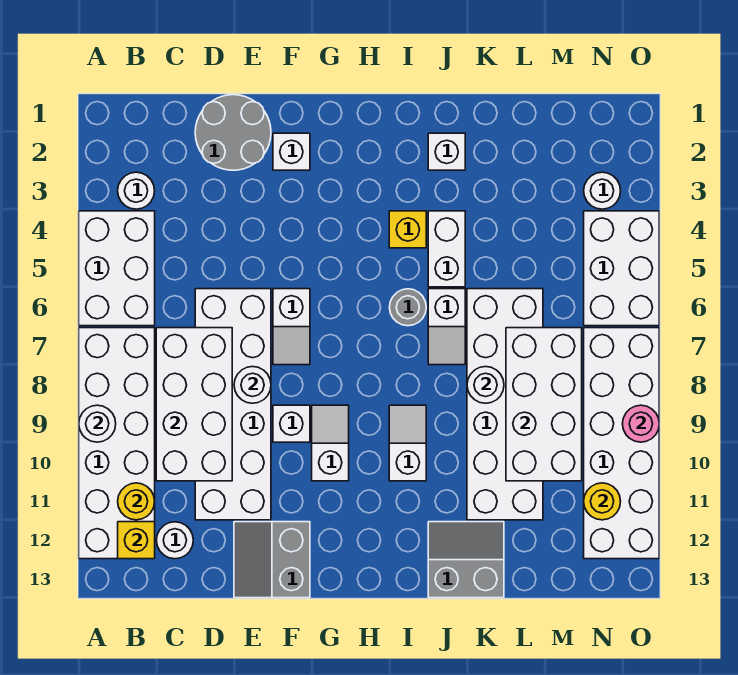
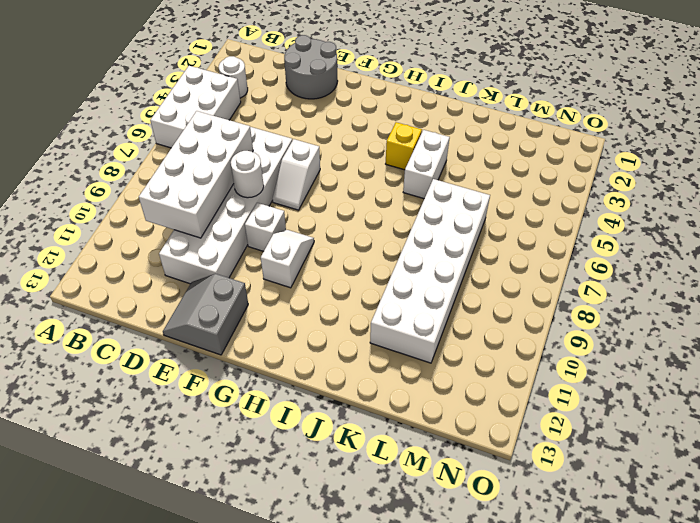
none -> white brick A7:B12 level 1
none -> white round brick C12 level 1
none -> white brick F2 level 1
none -> grey round brick I6 level 1

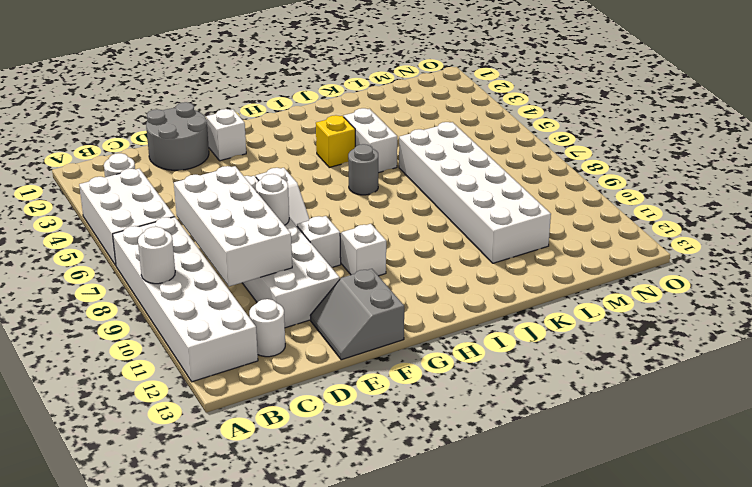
none -> white slope I9:I10 level 1 top 10
none -> white brick J2 level 1
none -> white slope J6:J7 level 1 top 6
none -> grey slope J12:K13 level 1 top 13

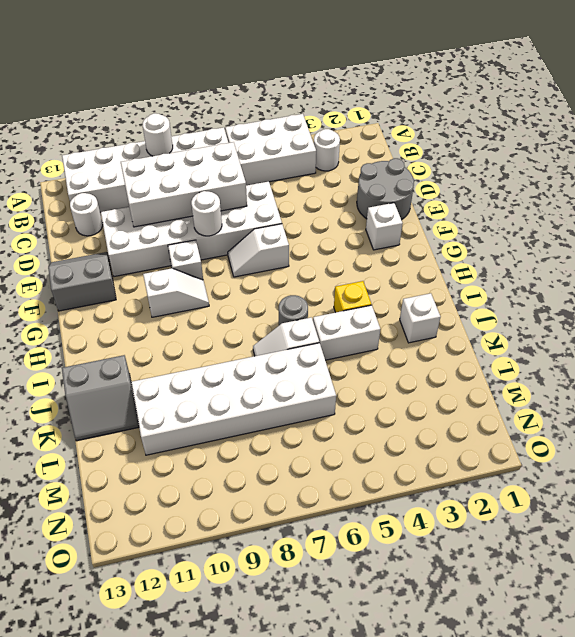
grey slope J12:K13 level 1 top J -> grey slope J12:K13 level 1 top 13
none -> white slope I9:I10 level 1 top 10
none -> white round brick N3 level 1
none -> white brick N4:O6 level 1
none -> white brick N7:O12 level 1

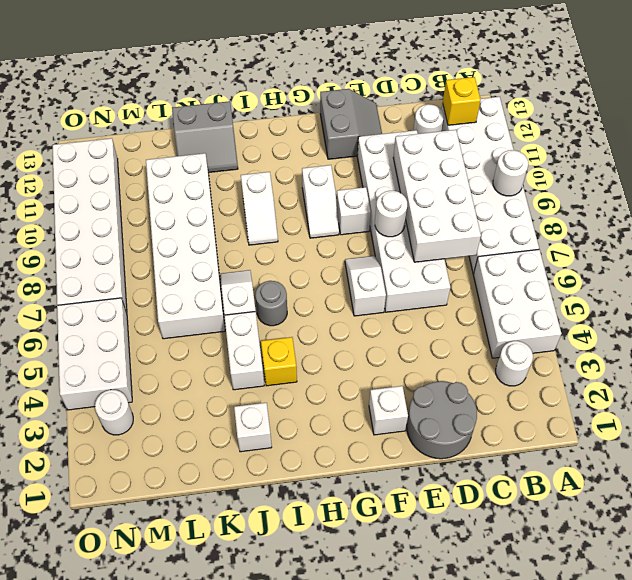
none -> yellow round brick B11 level 2
none -> white round brick K8 level 2
none -> white brick L7:M10 level 2
none -> yellow round brick N11 level 2

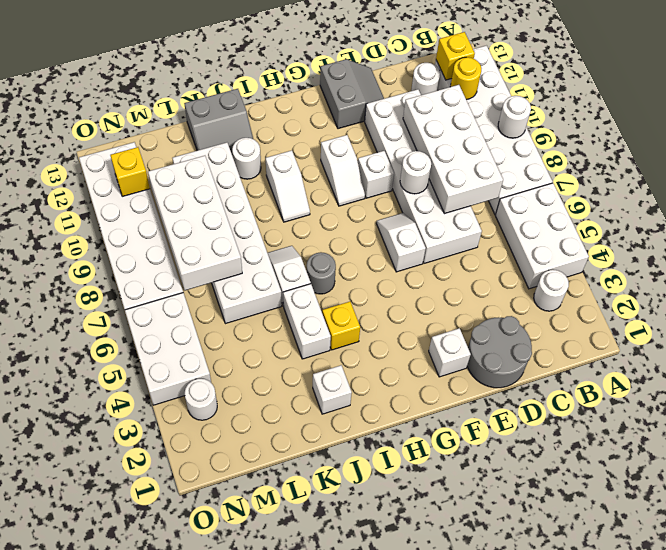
white round brick J11 level 1 -> white round brick K8 level 2
yellow brick N11 level 2 -> yellow round brick N11 level 2
none -> pink round brick O9 level 2

